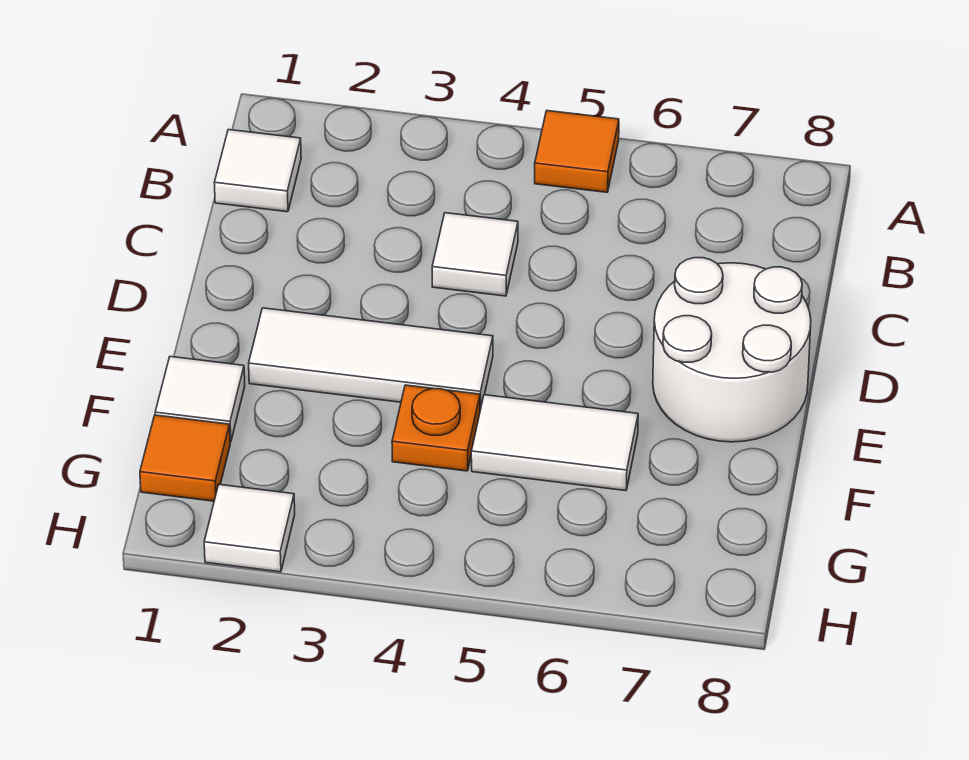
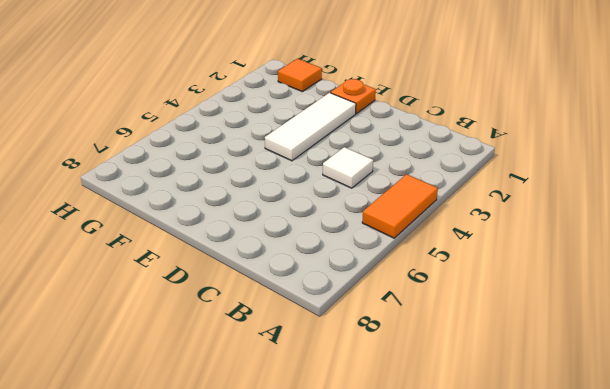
orange tile A4:A5 level 1 -> orange tile A5 level 1
orange plate E1 level 1 -> orange plate F4 level 1
none -> white tile B1 level 1
none -> white round brick D7:E8 level 1

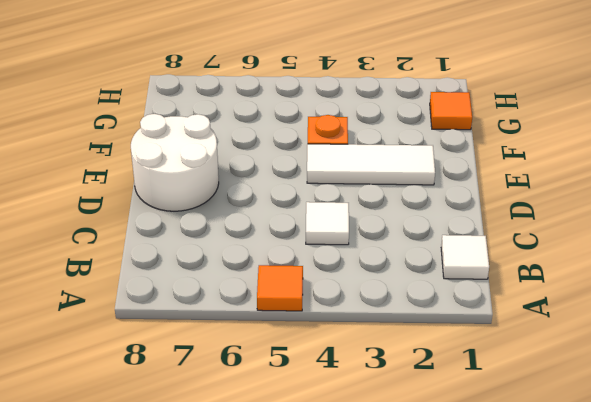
none -> white tile F1 level 1
none -> white tile F5:F6 level 1

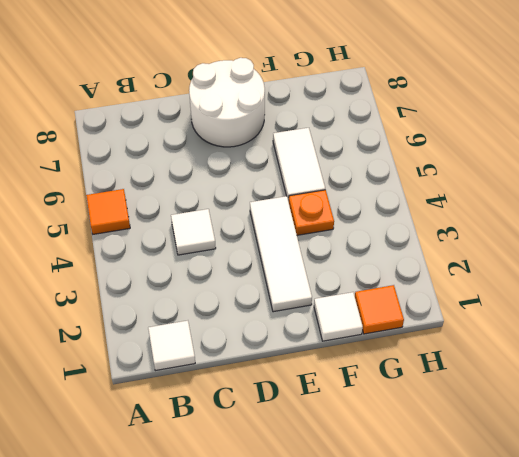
none -> white tile H2 level 1

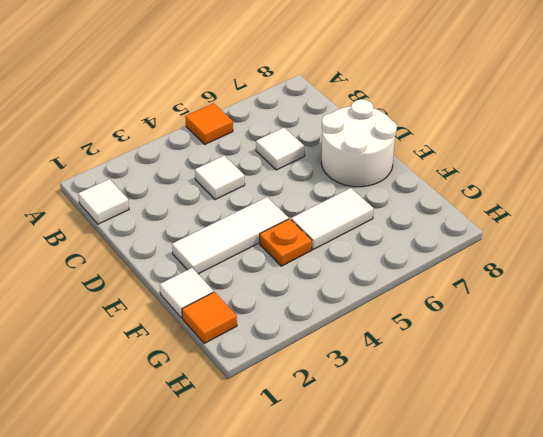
white tile C6 level 1 -> white tile H2 level 1

